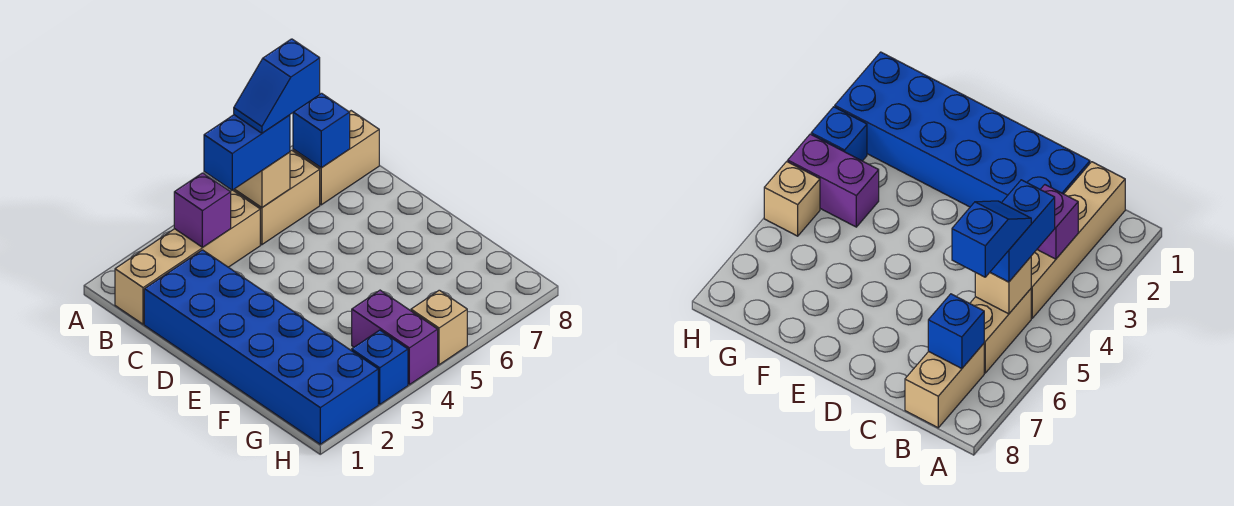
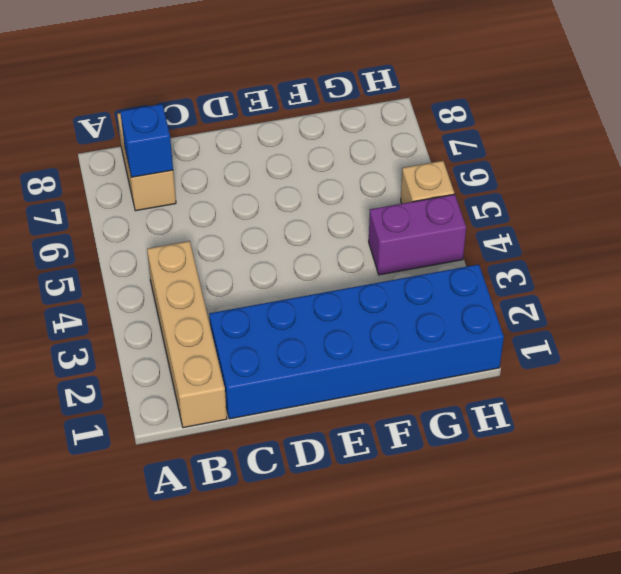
none -> tan brick B5:B6 level 1
none -> blue brick H3 level 1
none -> purple brick B3 level 2

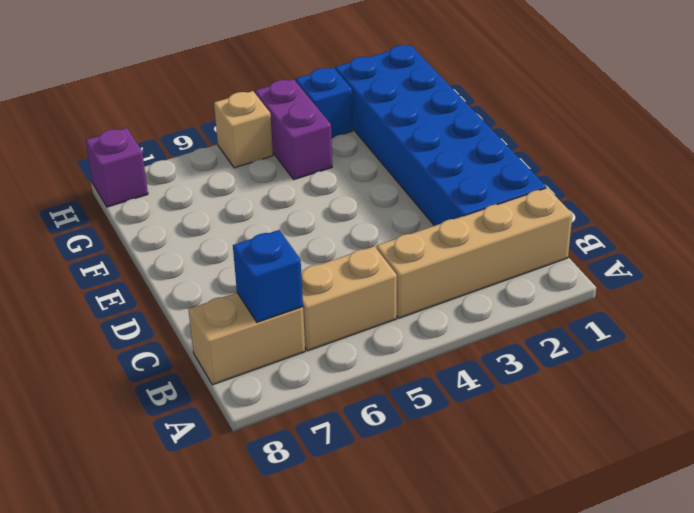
purple brick H8 level 1 -> purple brick B3 level 2
none -> tan brick B5 level 2
none -> blue brick B4:B5 level 3
none -> blue slope B5:B6 level 4 top 6

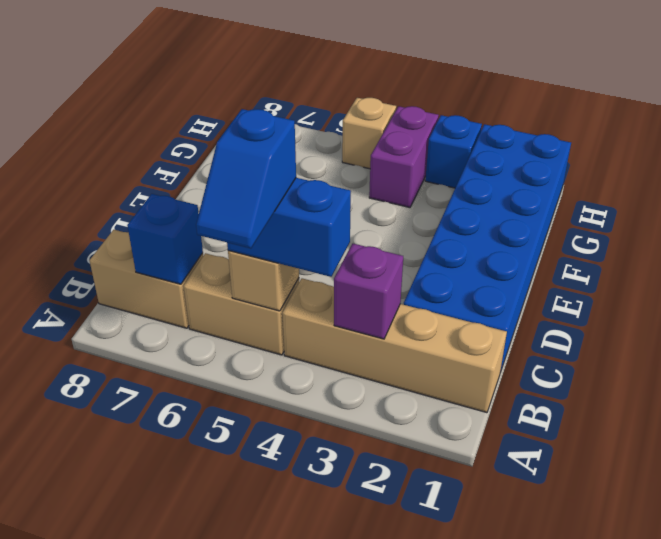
blue slope A5:B5 level 4 top B -> blue slope B5:B6 level 4 top 6

